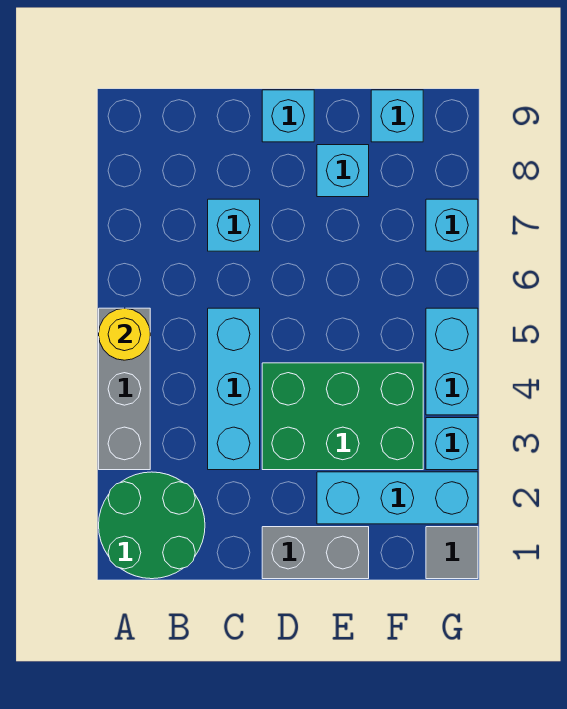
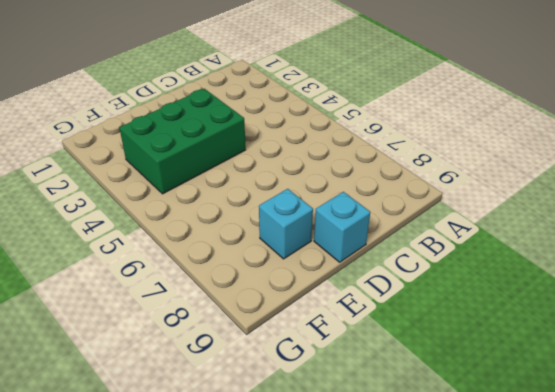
none -> green round brick A1:B2 level 1
none -> grey brick A3:A5 level 1
none -> cyan brick C3:C5 level 1

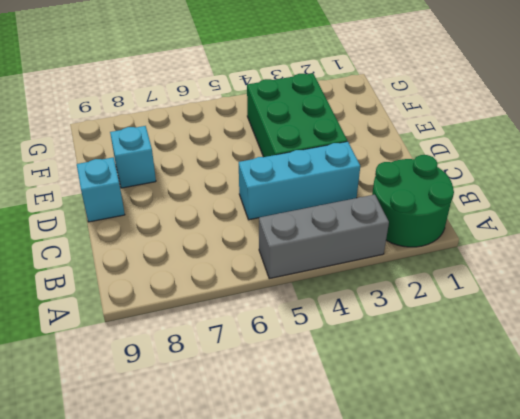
none -> cyan brick C7 level 1
none -> grey brick D1:E1 level 1
none -> cyan brick E2:G2 level 1

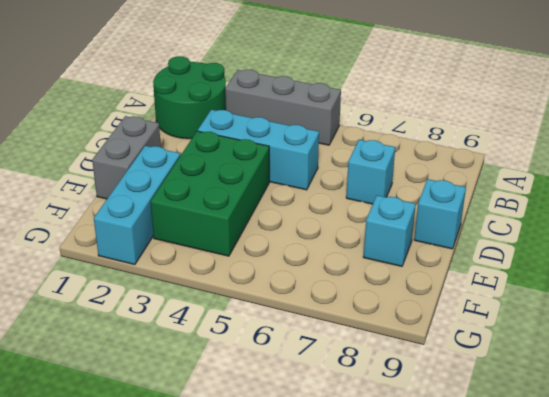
none -> cyan brick F9 level 1
none -> grey tile G1 level 1
none -> cyan brick G3 level 1

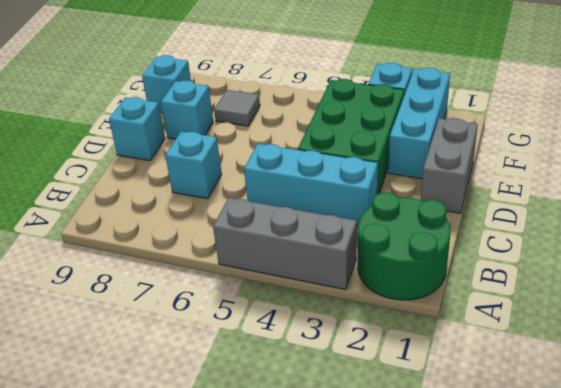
grey tile F7 level 1 -> grey tile G1 level 1
none -> cyan brick G4:G5 level 1
none -> cyan brick G7 level 1
none -> yellow round brick A5 level 2

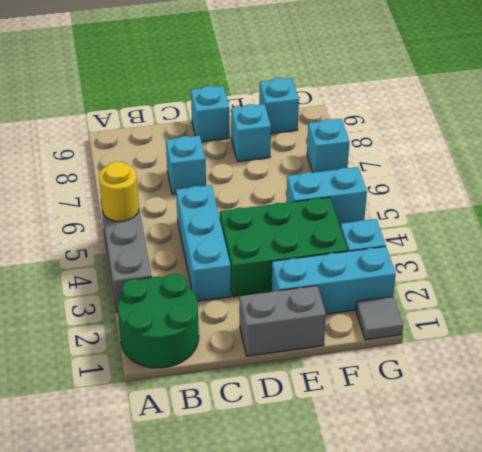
cyan brick F5:G5 level 1 -> cyan brick G4:G5 level 1

